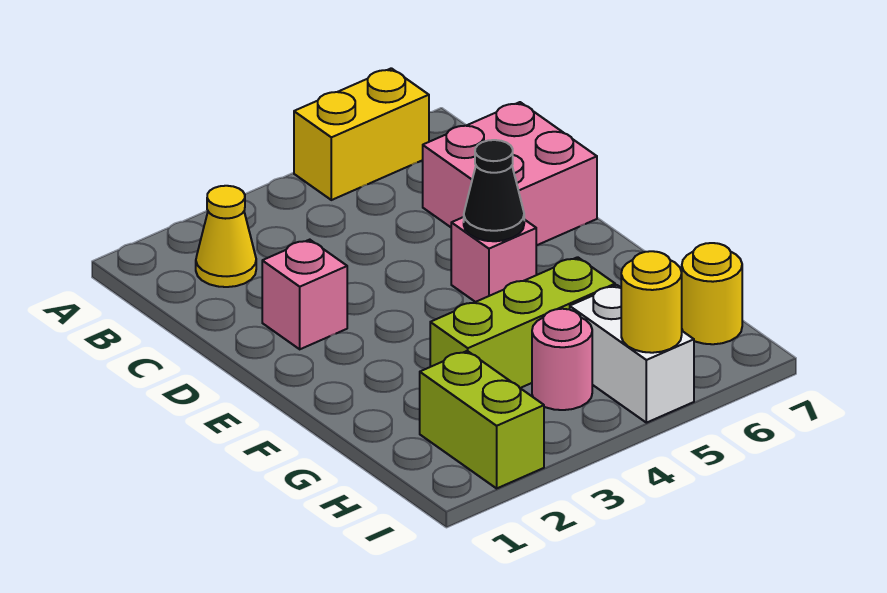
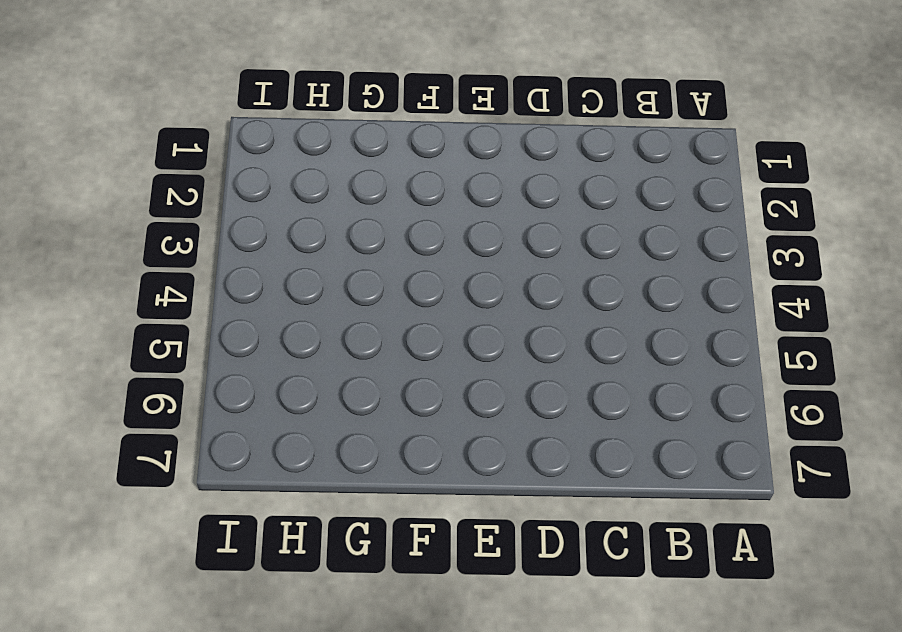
none -> yellow brick A5:A6 level 1
none -> yellow cone B2 level 1
none -> pink brick C6:D7 level 1

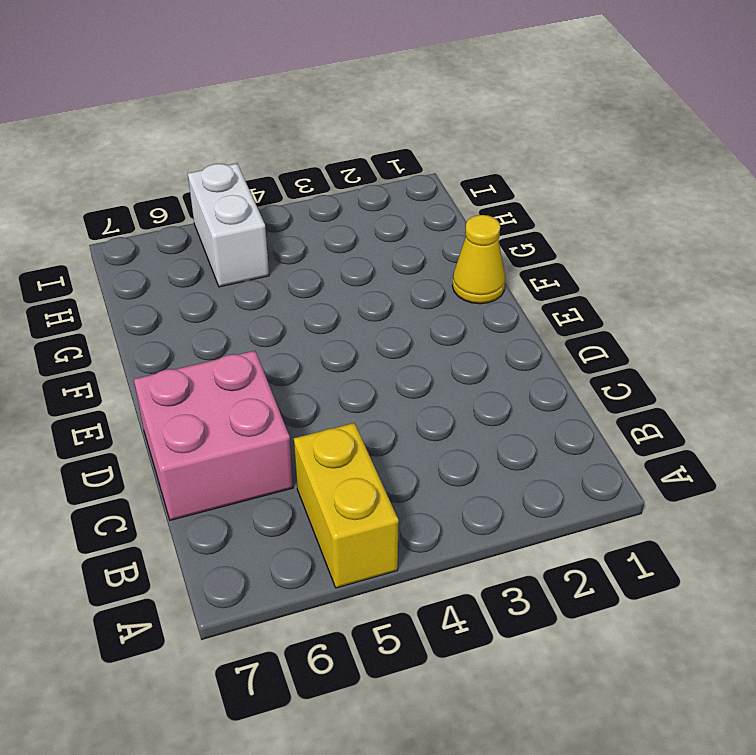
yellow brick A5:B5 level 1 -> yellow brick A5:A6 level 1
yellow cone F1 level 1 -> yellow cone B2 level 1
none -> pink brick D2 level 1
none -> pink brick E5 level 1
none -> lime brick G3:G5 level 1

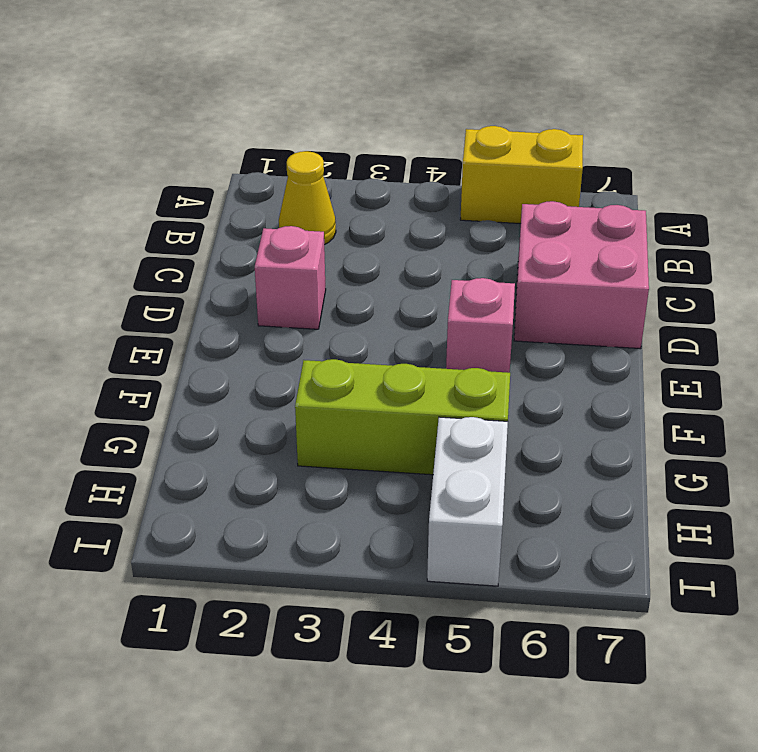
none -> lime brick H2:I2 level 1
none -> pink round brick H4 level 1
none -> yellow round brick H7 level 1

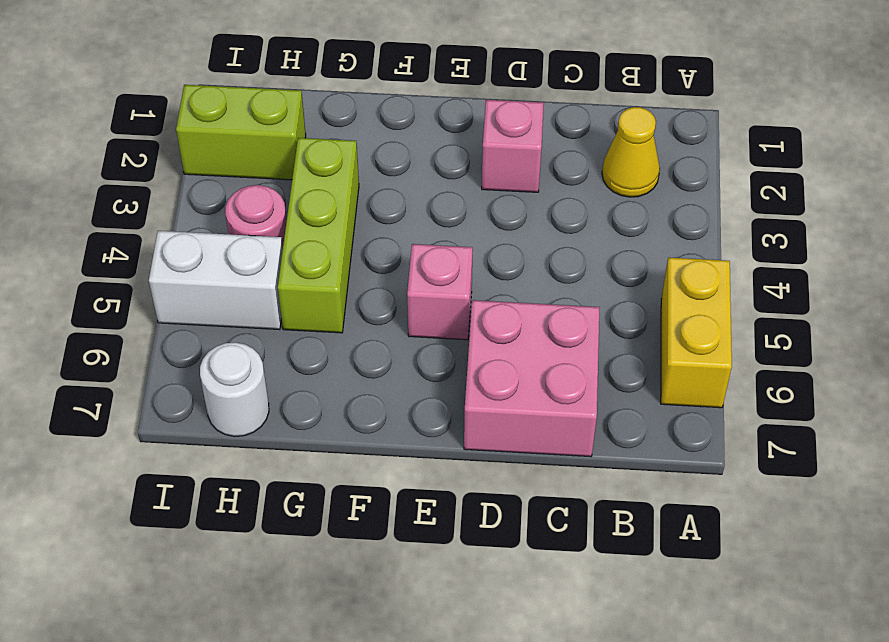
white round brick H7 level 1 -> yellow round brick H7 level 1
none -> black cone E5 level 2
none -> yellow round brick I5 level 2

